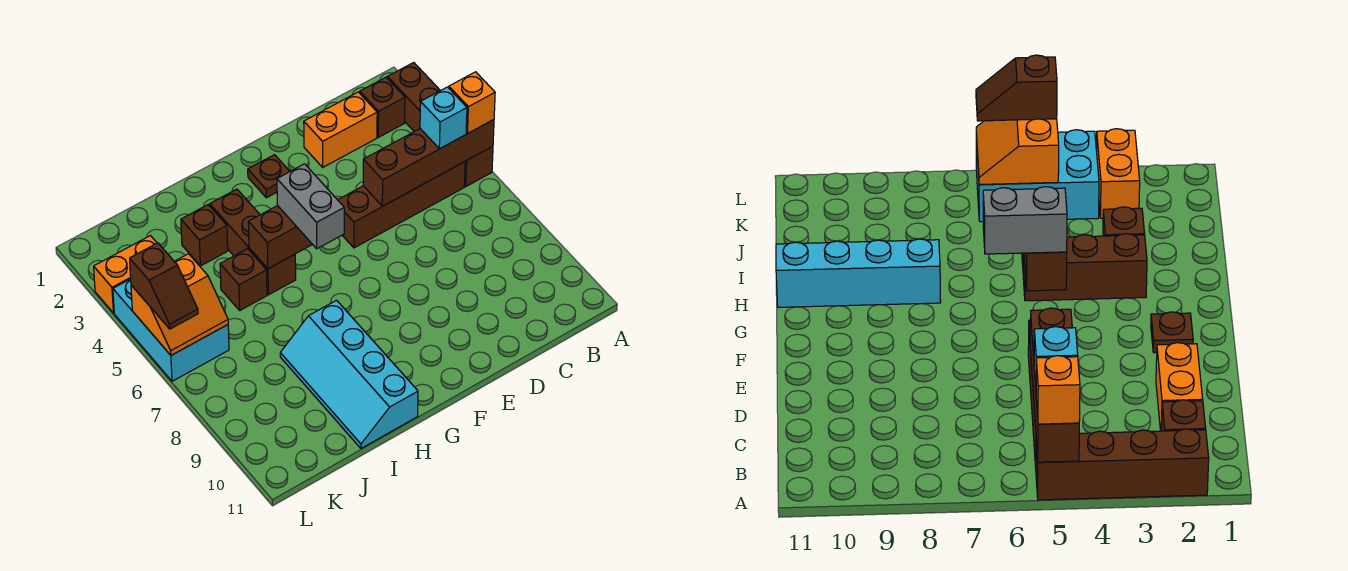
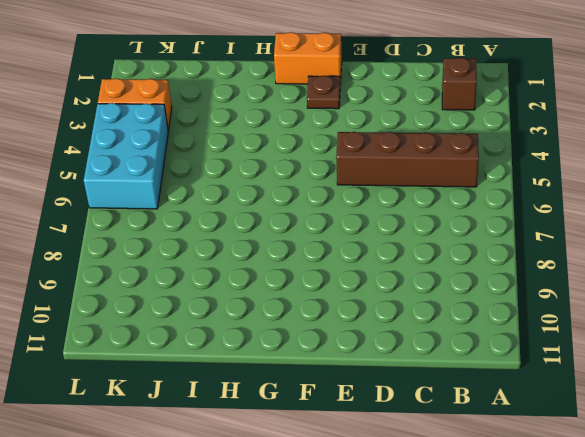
orange brick F1:G1 level 1 -> orange brick C2:D2 level 1
none -> brown brick A2:A5 level 1
none -> brown brick H3:H5 level 1
none -> cyan slope H8:I11 level 1 top H

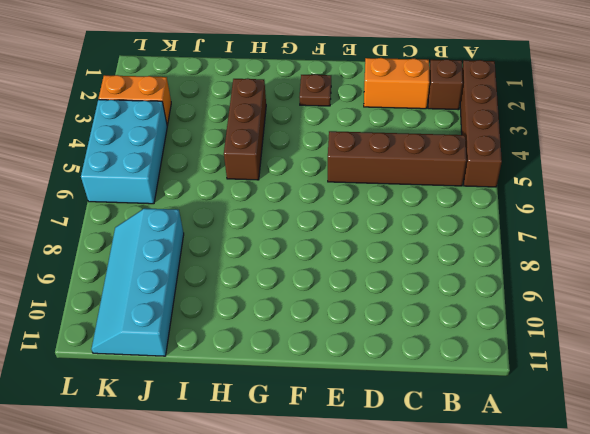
cyan slope J8:K11 level 1 top J -> cyan slope H8:I11 level 1 top H
none -> brown brick I3 level 1
none -> brown brick I5 level 1
none -> brown brick A5:D5 level 2

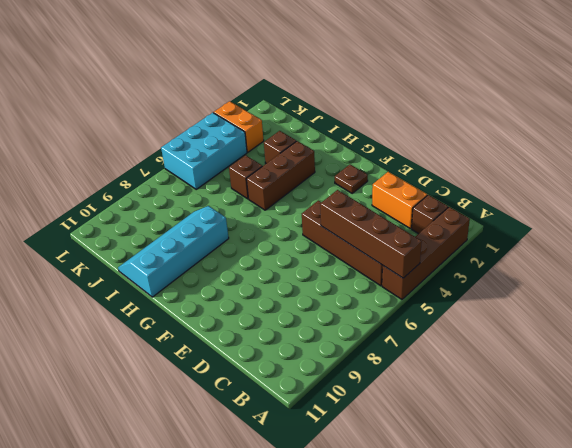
none -> brown brick G5:H5 level 2
none -> orange slope K5:L6 level 2 top 5
none -> orange brick A5 level 3

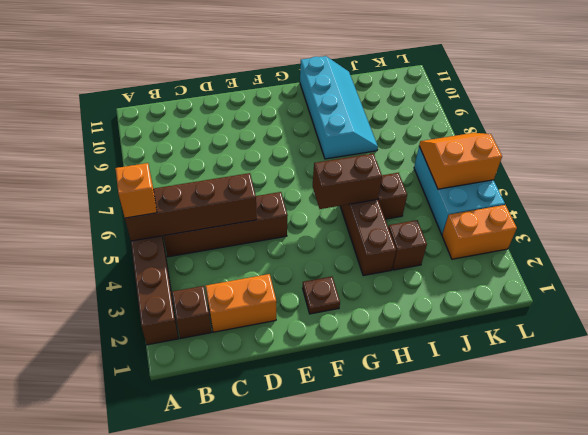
none -> cyan brick B5 level 3
none -> grey brick G5:G6 level 3
none -> brown slope L5:L6 level 3 top 5

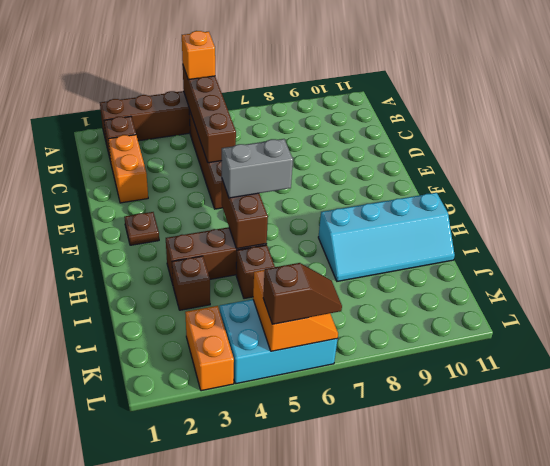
none -> cyan brick B5 level 3

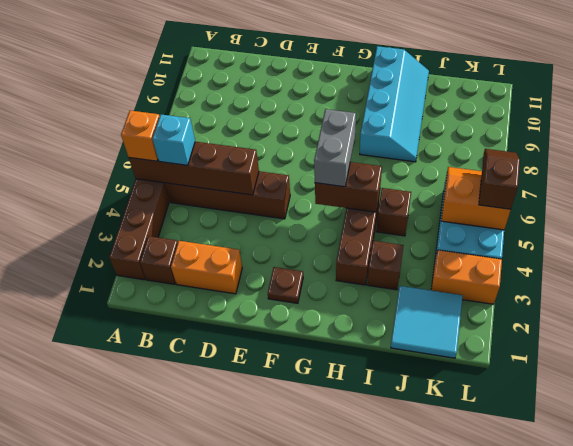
cyan tile J1:K2 level 1 -> none

